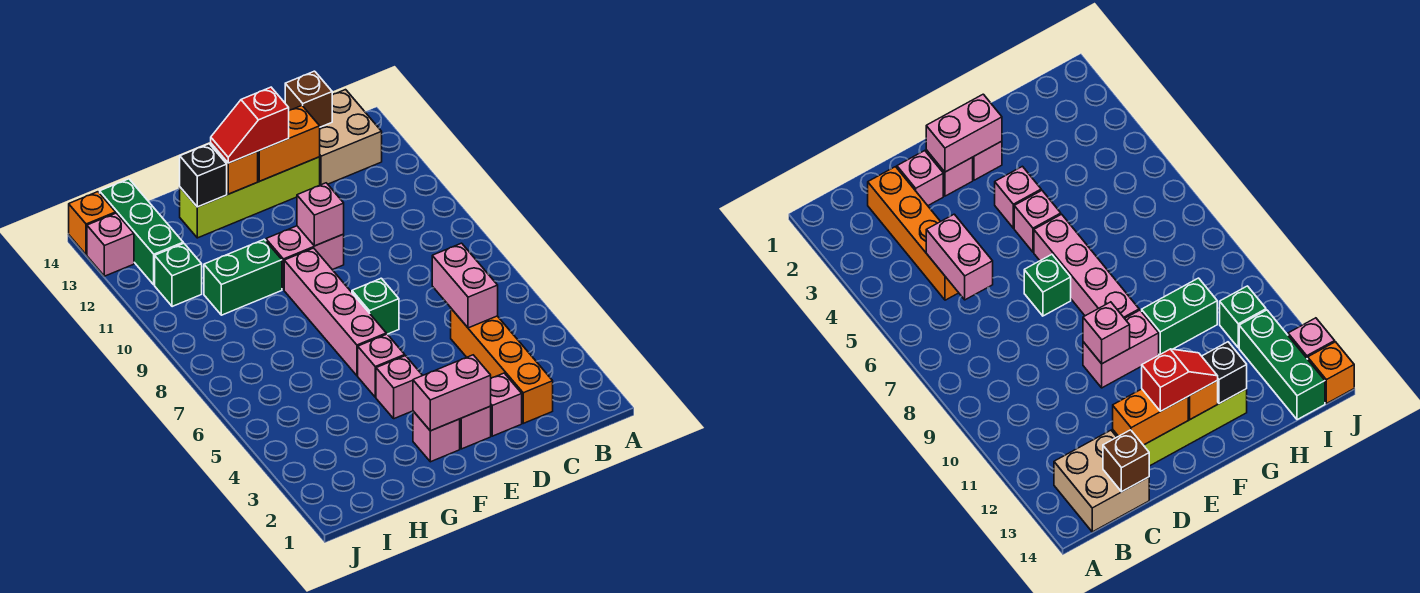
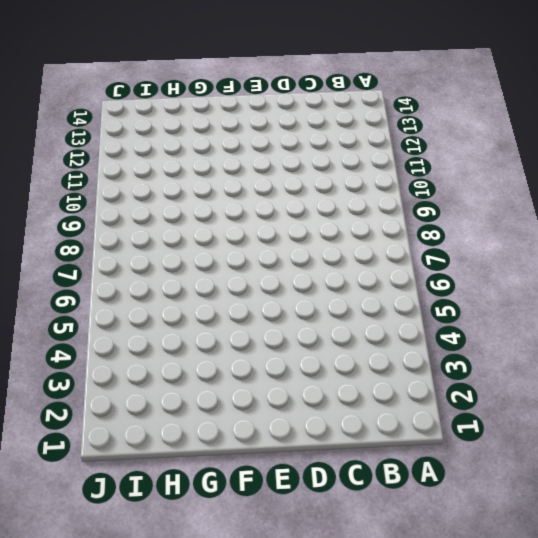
none -> tan brick B13:C14 level 1
none -> orange brick C2:C5 level 1
none -> pink brick D2 level 1

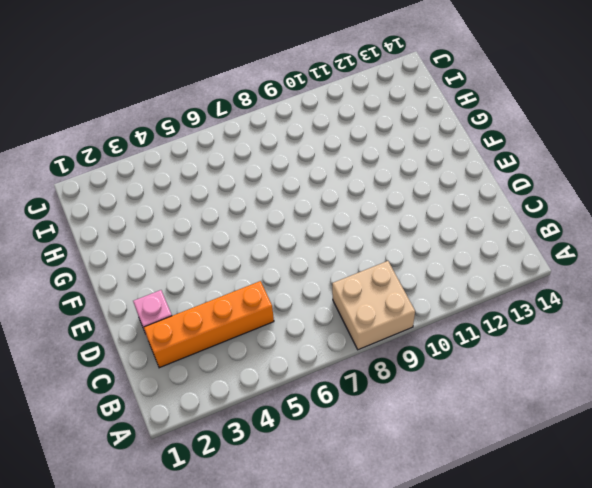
tan brick A8:B9 level 1 -> tan brick B13:C14 level 1
none -> lime brick D13:G13 level 1
none -> pink brick E2 level 1
none -> green brick E7 level 1

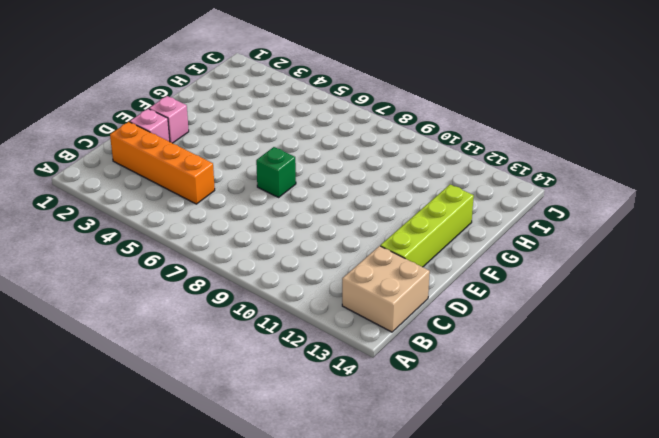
none -> pink brick E10:F10 level 1
none -> pink brick F2 level 1
none -> pink brick F4 level 1

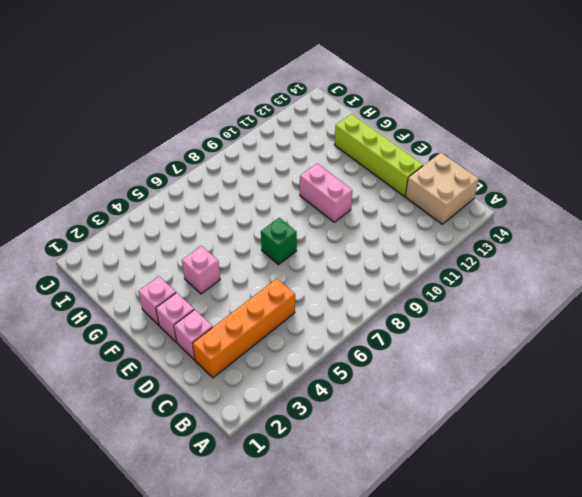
none -> pink brick F5 level 1
none -> pink brick F6:F9 level 1
none -> green brick G10:H10 level 1

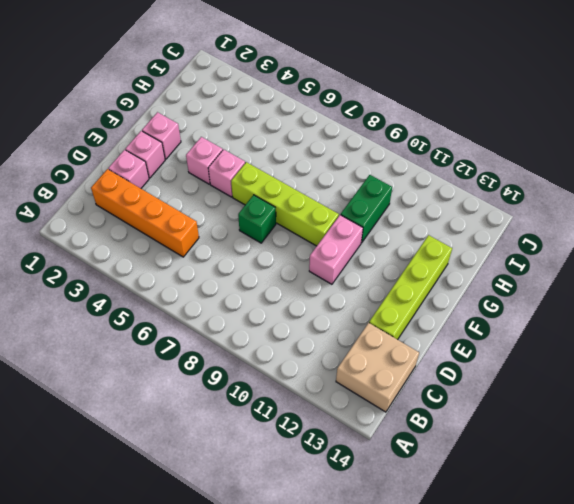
lime brick F6:F9 level 1 -> pink brick F6:F9 level 1
none -> green brick I11 level 1
none -> green brick I12:I14 level 1
none -> pink brick J13 level 1

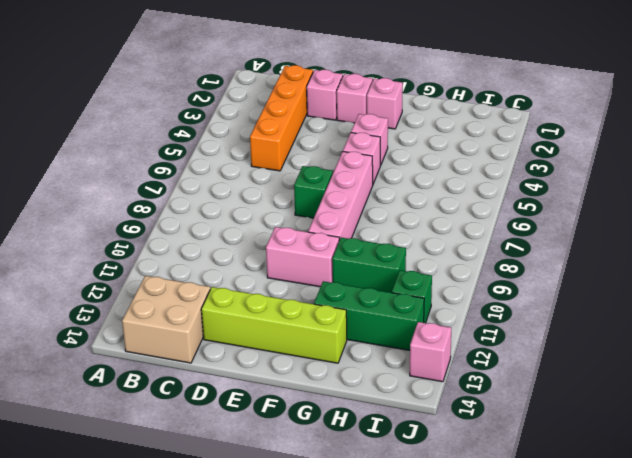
green brick G12:I12 level 1 -> green brick I12:I14 level 1
none -> orange brick J14 level 1
none -> pink brick C5:C6 level 2
none -> brown brick C14 level 2

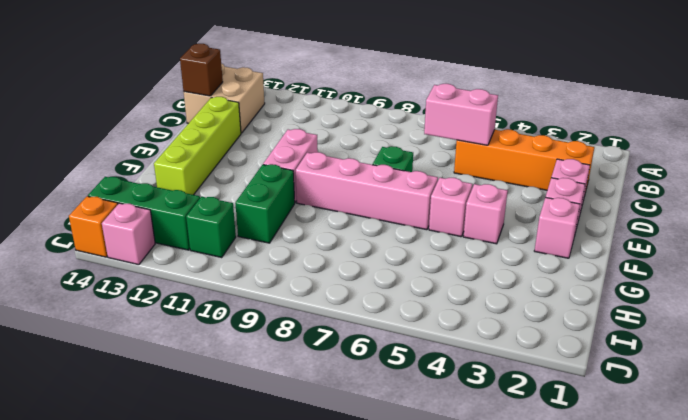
none -> orange brick D13:E13 level 2
none -> pink brick E2:F2 level 2
none -> pink brick E10 level 2

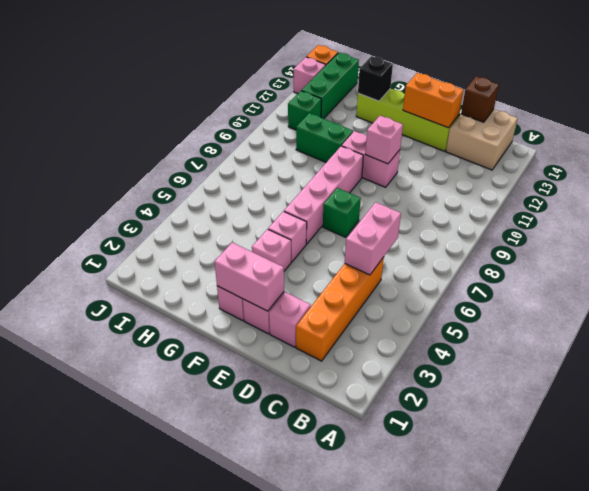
none -> orange brick F13 level 2
none -> red slope E13:F13 level 3 top E

